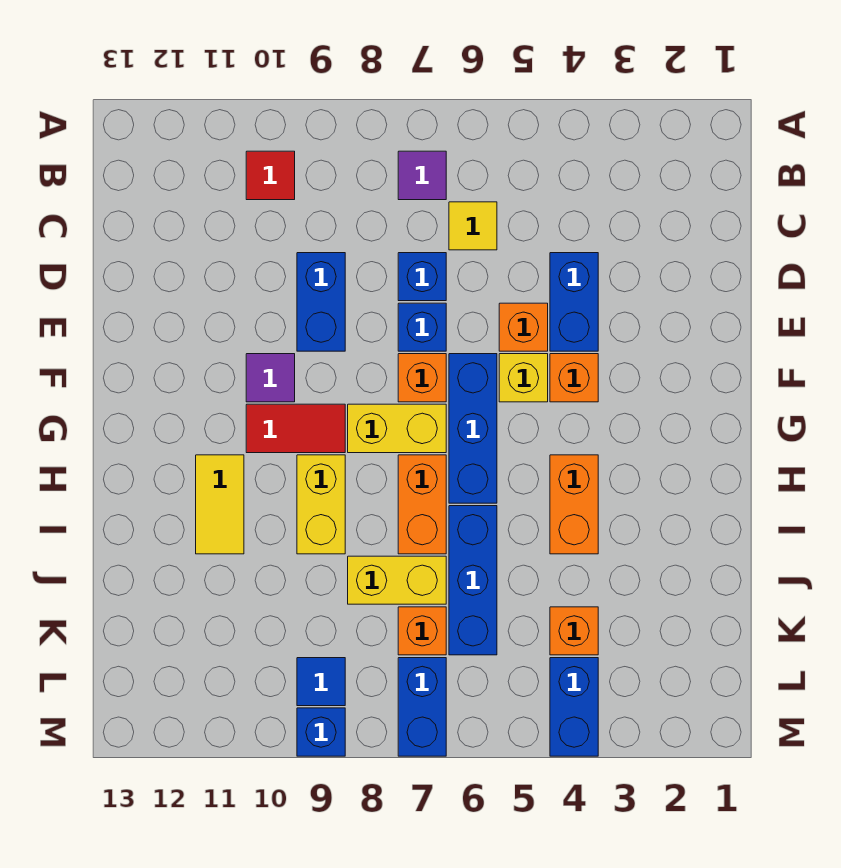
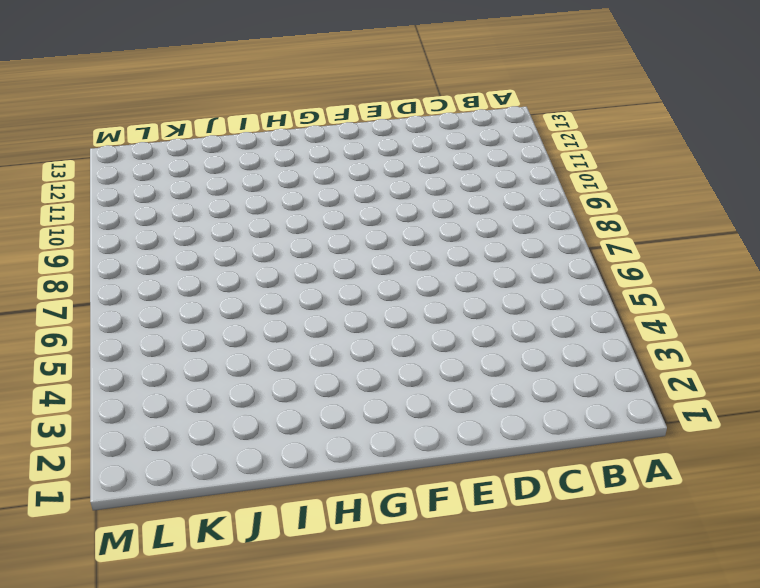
none -> purple tile B7 level 1
none -> red tile B10 level 1
none -> yellow tile C6 level 1

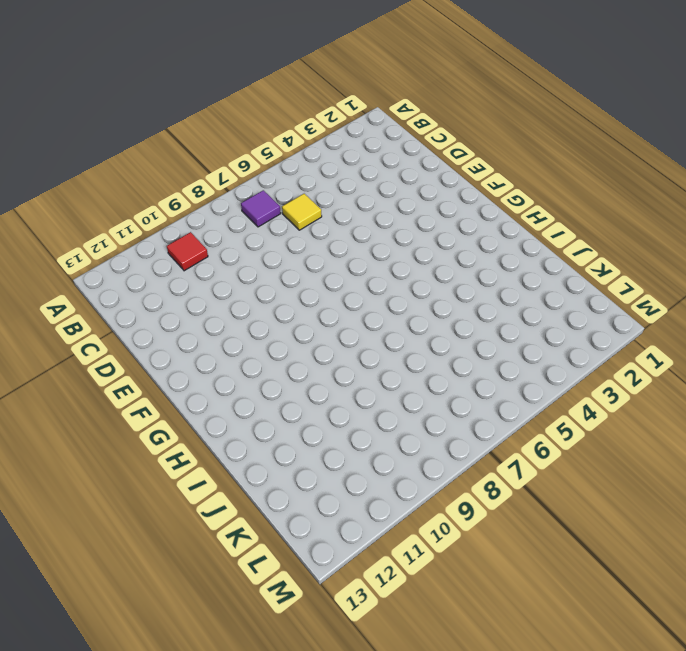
none -> blue brick D4:E4 level 1
none -> blue brick D7 level 1
none -> blue brick D9:E9 level 1

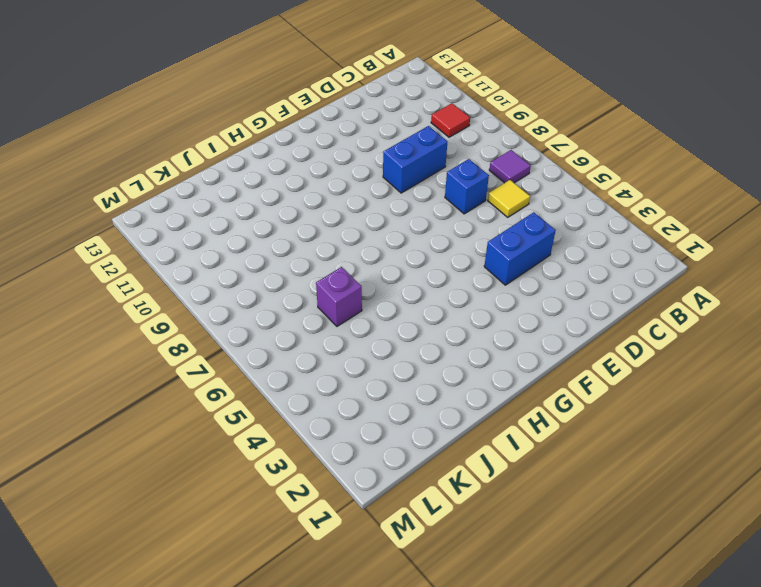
purple brick J6 level 1 -> blue brick I6:K6 level 1
none -> orange brick E5 level 1
none -> blue brick E7 level 1
none -> orange brick F4 level 1

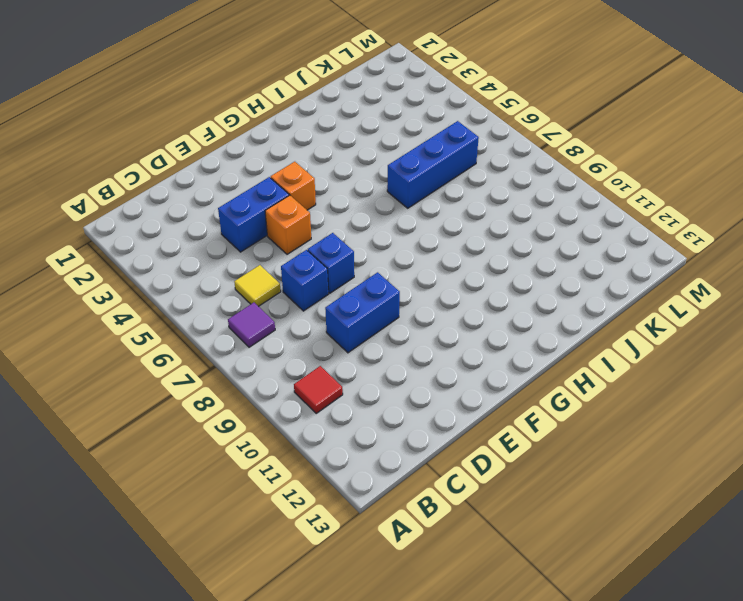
none -> yellow brick F5 level 1
none -> blue brick F6:H6 level 1
none -> orange brick F7 level 1

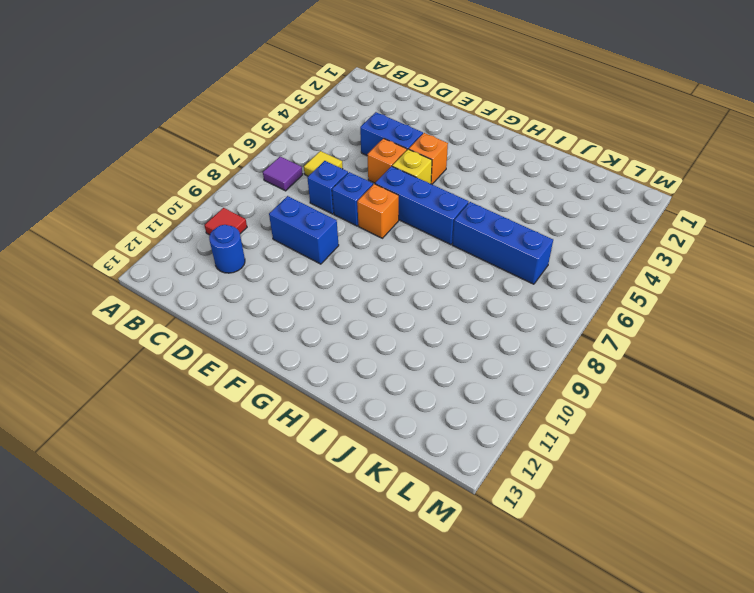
blue round brick C11 level 1 -> none
none -> purple tile F10 level 1
none -> yellow brick G7:G8 level 1
none -> red tile G9:G10 level 1

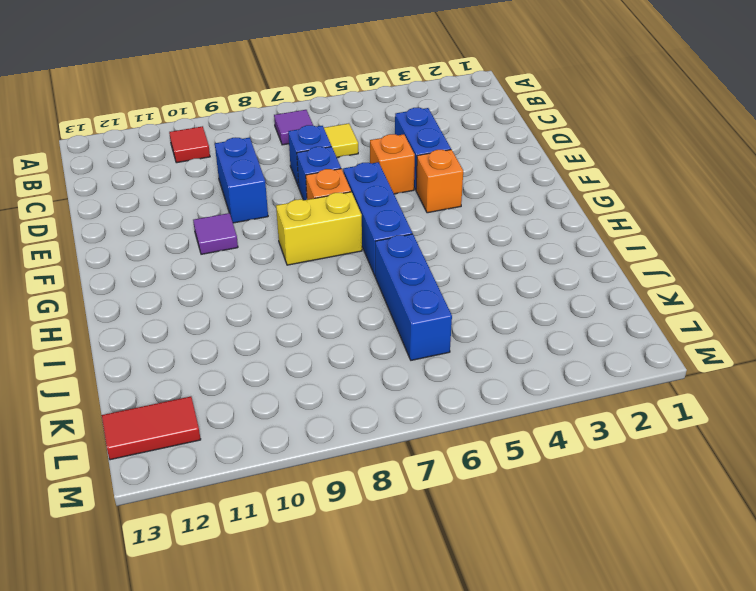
red tile L12:L13 level 1 -> red tile G9:G10 level 1
none -> yellow brick F5 level 1
none -> orange brick H4:I4 level 1
none -> orange brick H7:I7 level 1

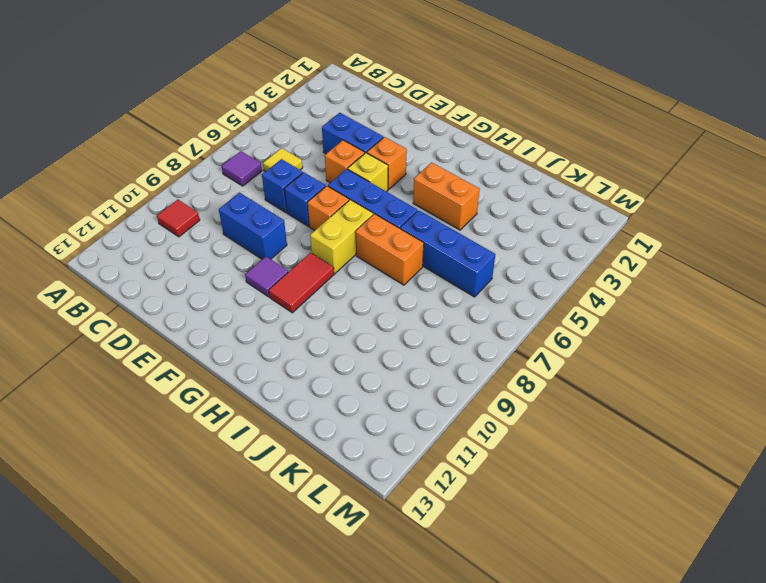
none -> yellow brick H9:I9 level 1
none -> yellow tile H11:I11 level 1
none -> yellow brick J7:J8 level 1

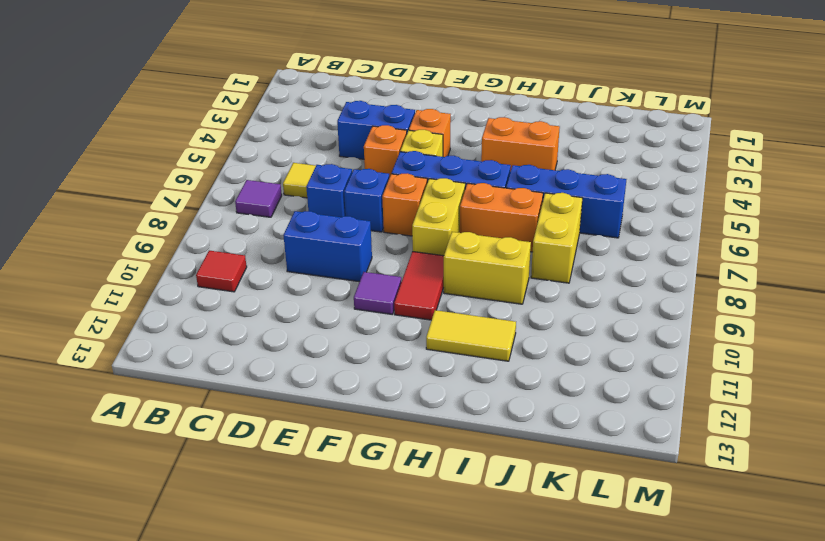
none -> orange brick K4 level 1
none -> orange brick K7 level 1
none -> blue brick L4:M4 level 1

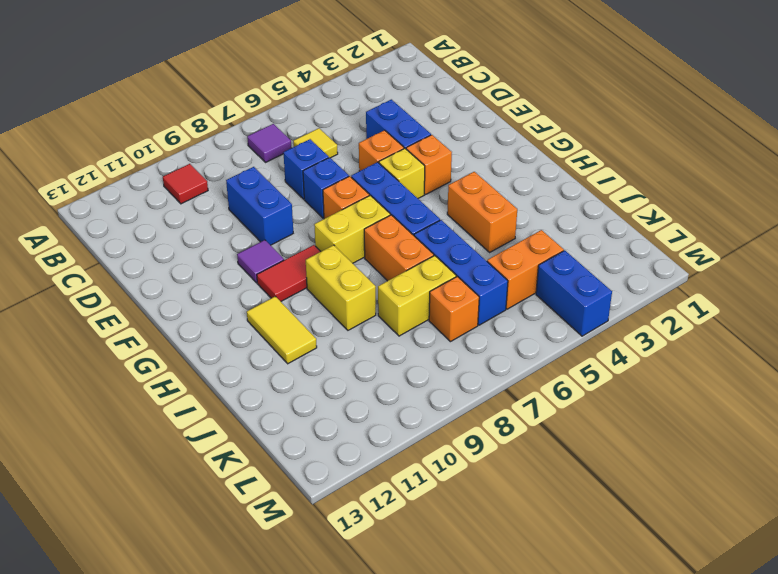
orange brick K4:K5 level 1 -> orange brick K4 level 1
none -> blue brick L7:M7 level 1
none -> blue tile L9 level 1
none -> blue brick M9 level 1

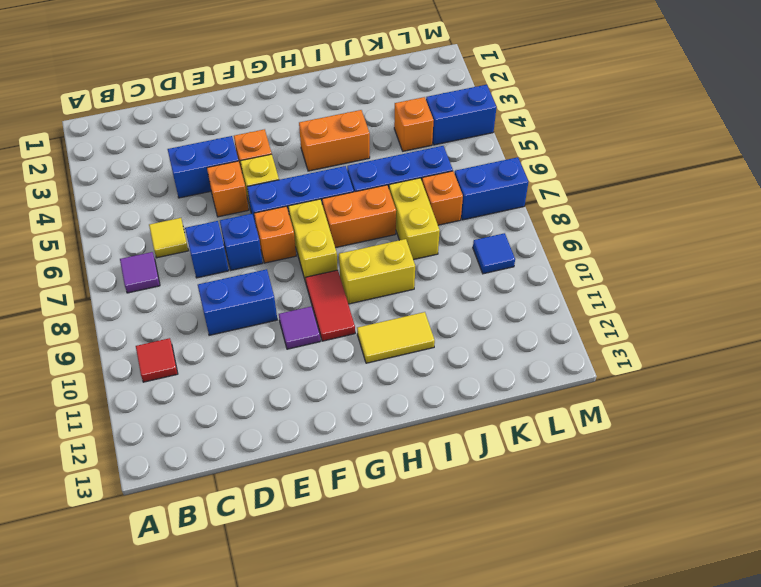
none -> blue brick M9 level 1

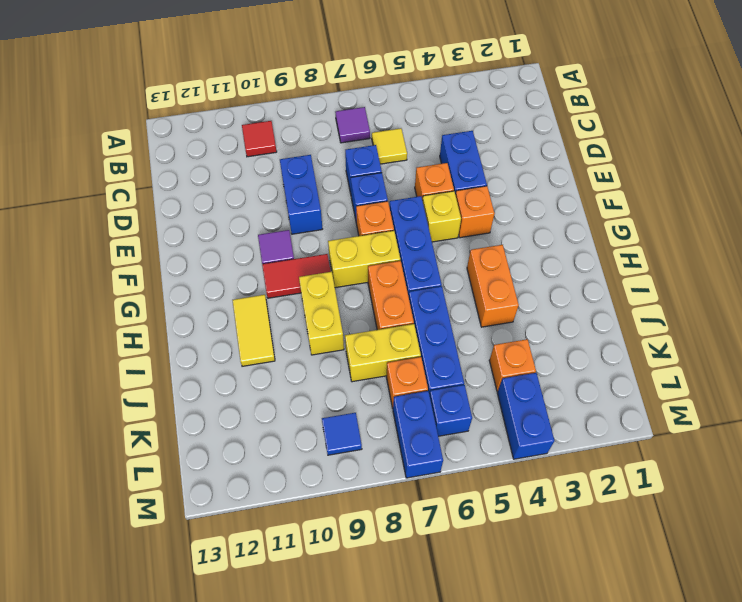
blue brick L6 level 1 -> blue brick M9 level 1

